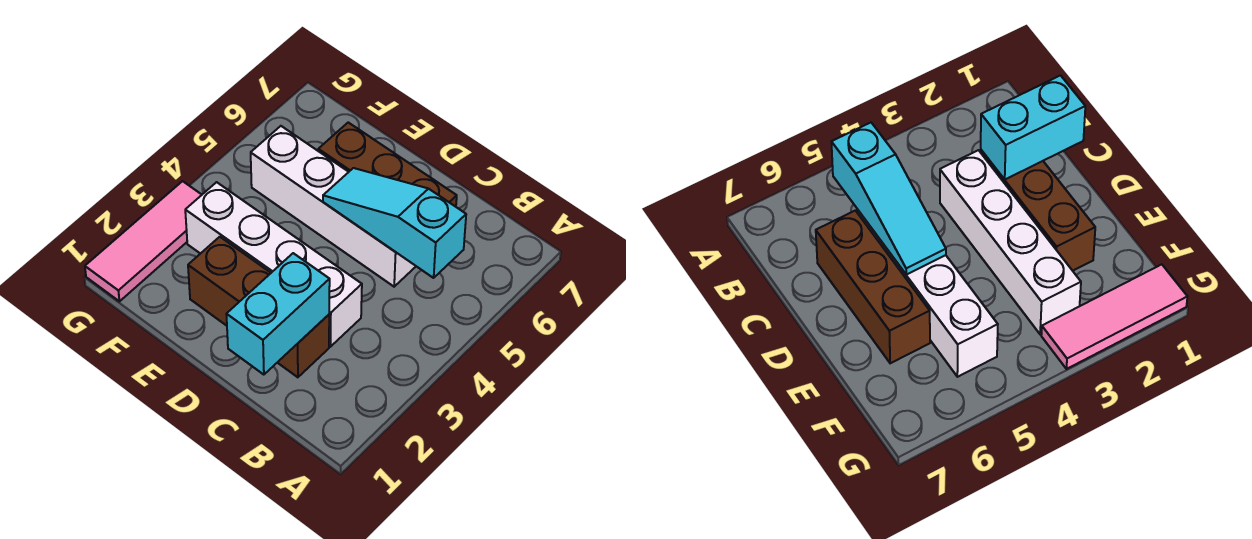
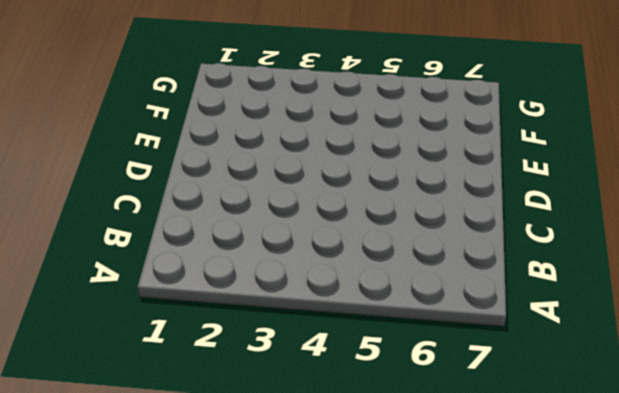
none -> brown brick C2:E2 level 1
none -> white brick C3:F3 level 1

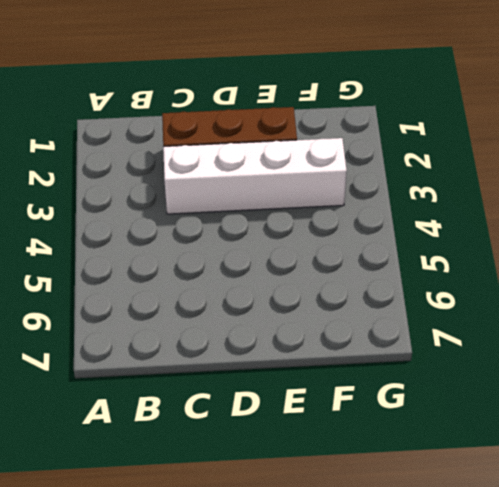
none -> white brick C5:F5 level 1
none -> brown brick C6:E6 level 1

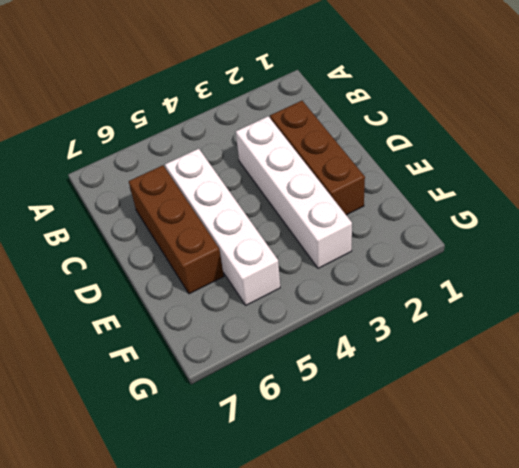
none -> pink tile G1:G3 level 1
none -> cyan slope B5:D5 level 2 top B

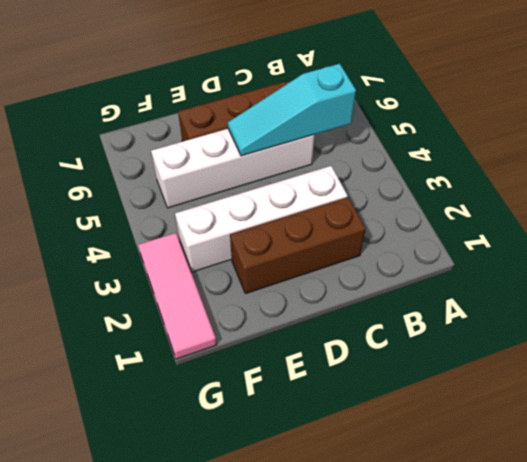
none -> cyan brick C1:C2 level 2

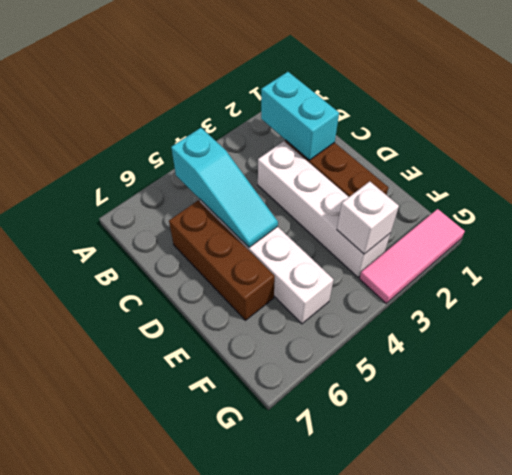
cyan brick B2:C2 level 2 -> cyan brick C1:C2 level 2
white brick F3 level 2 -> none

